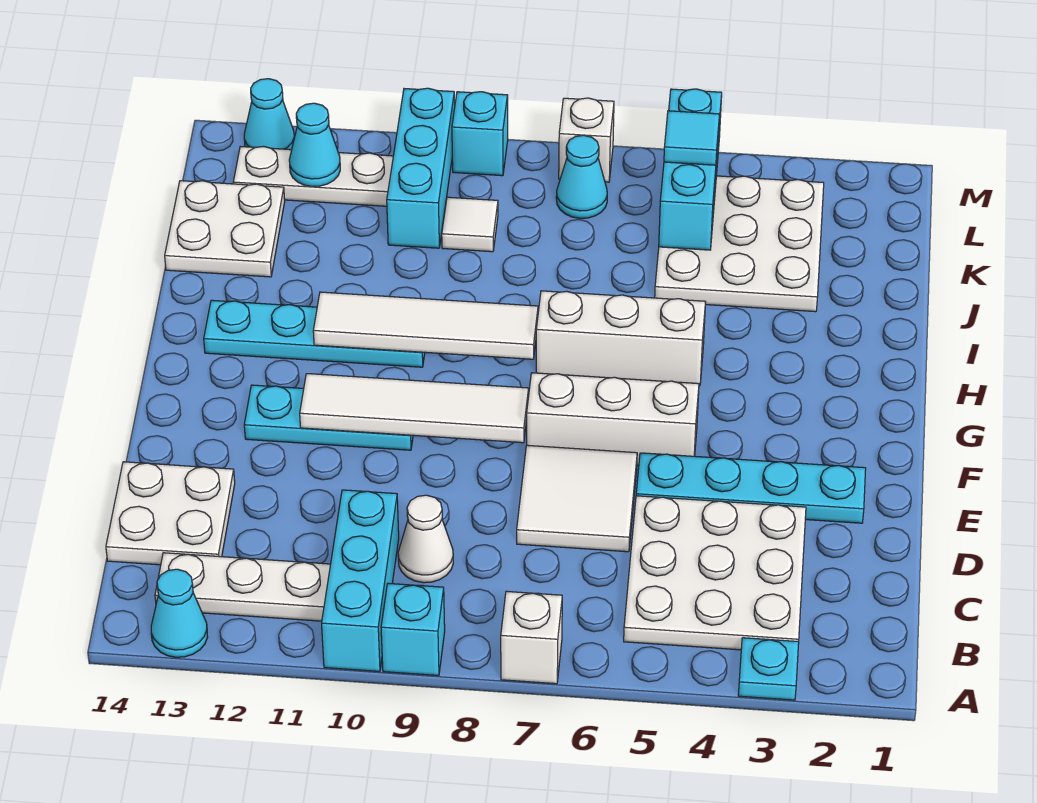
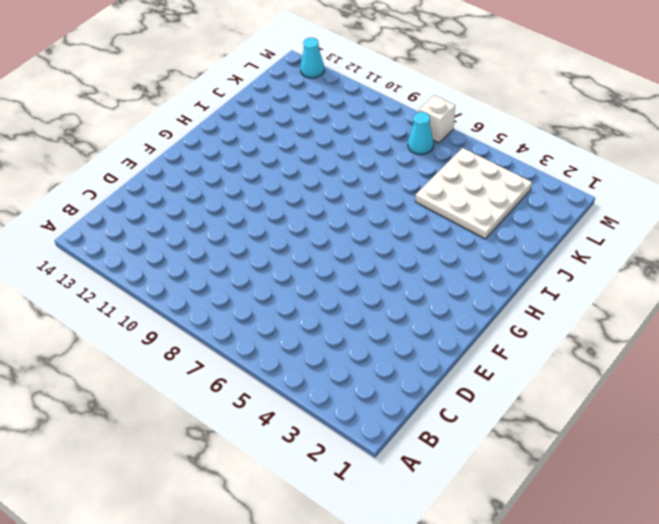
none -> cyan plate A3 level 1
none -> white brick A7 level 1
none -> cyan brick A9 level 1

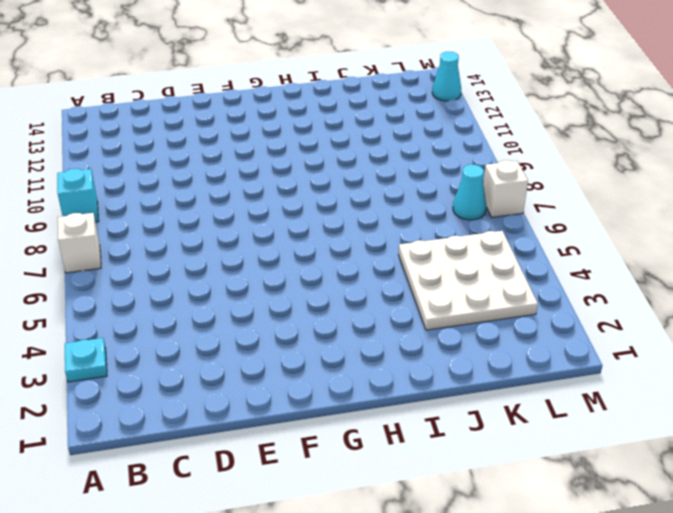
none -> cyan brick A10:C10 level 1
none -> cyan cone A13 level 1
none -> white plate B3:D5 level 1

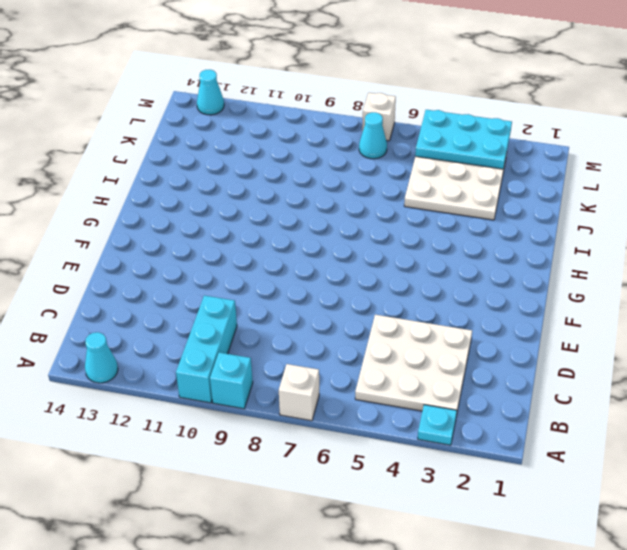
cyan plate L3:M5 level 2 -> cyan brick K5:M5 level 2
none -> white plate B11:B13 level 1
none -> white cone C9 level 1
none -> white plate C13:D14 level 1

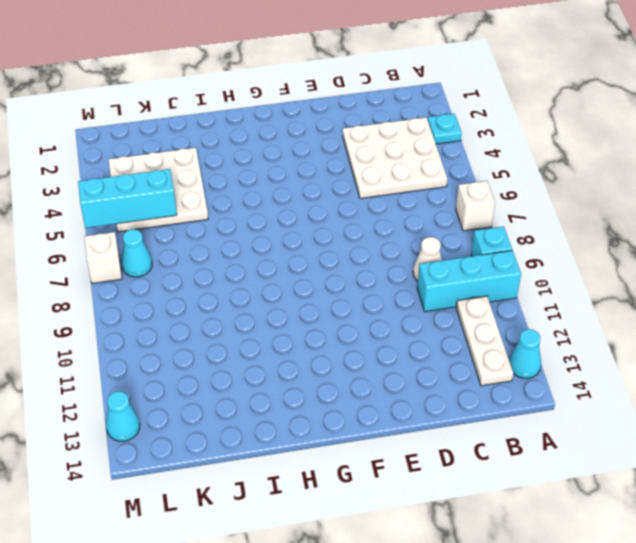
none -> white plate C13:D14 level 1
none -> white tile D6:E7 level 1
none -> cyan plate E2:E5 level 1

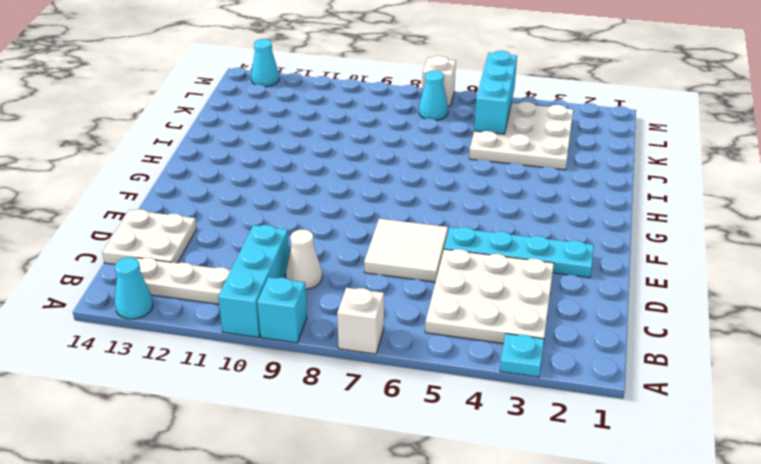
none -> white brick F5:F7 level 1
none -> cyan plate F10:F12 level 1
none -> white brick H5:H7 level 1

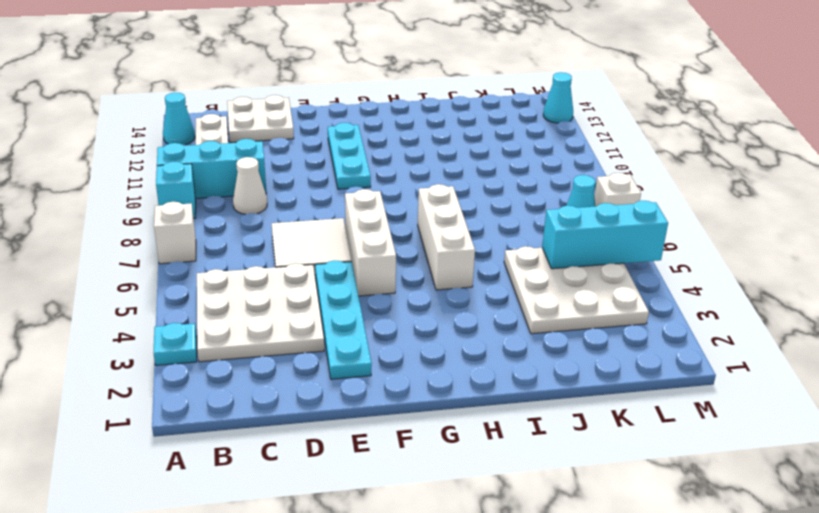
none -> cyan plate H10:H13 level 1
none -> white plate J13:K14 level 1
none -> white tile K9 level 1

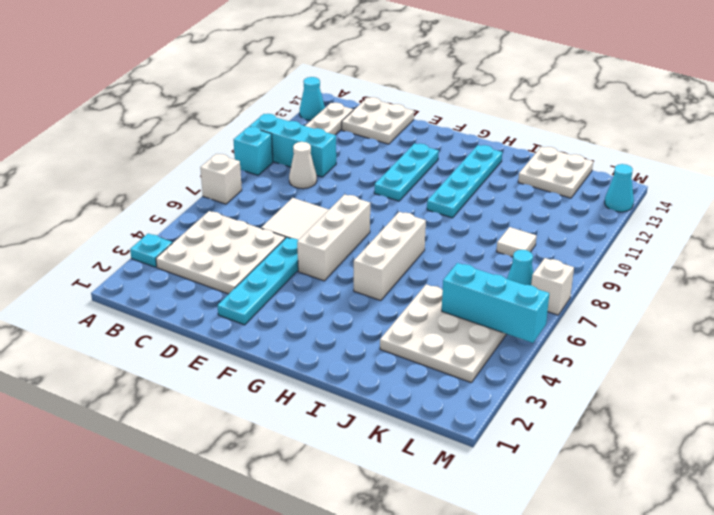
none -> cyan brick K10:M10 level 1
none -> white plate L11:L13 level 1
none -> cyan brick M9 level 1

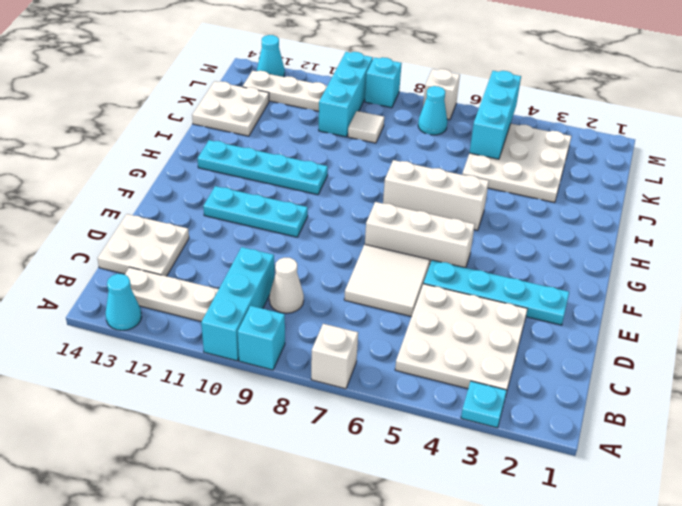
none -> white tile F8:F11 level 2
none -> white tile H8:H11 level 2
none -> cyan cone L12 level 2

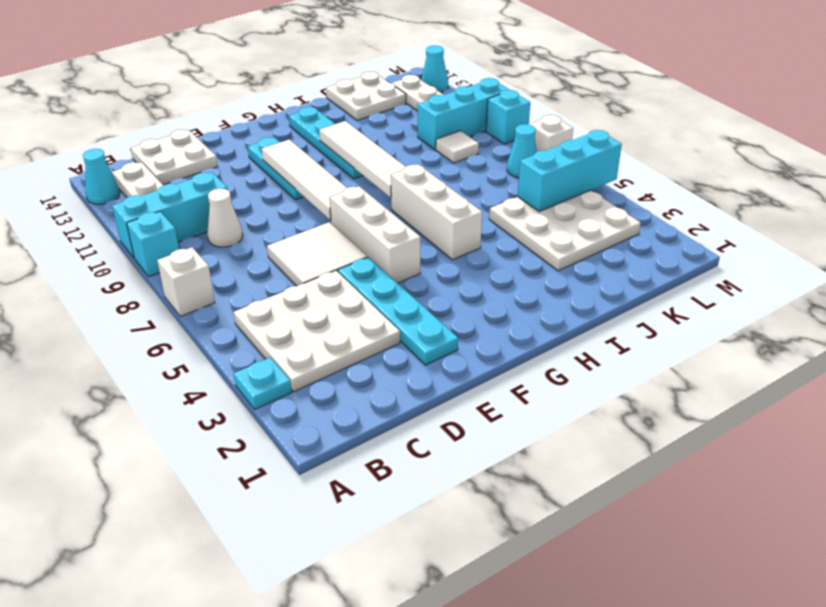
none -> cyan cone L12 level 2
none -> cyan tile L5 level 3

